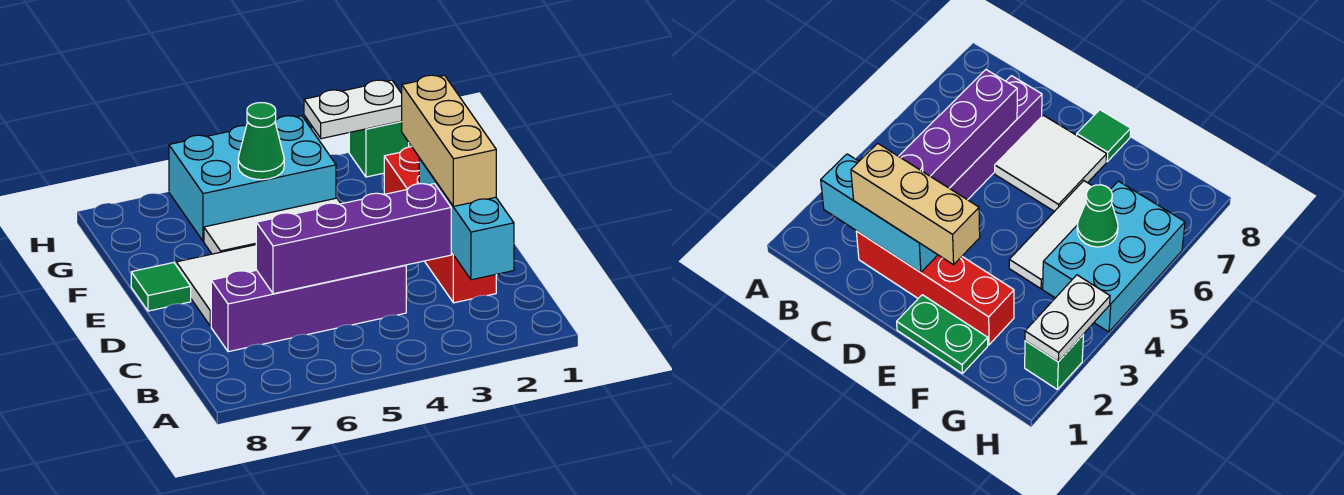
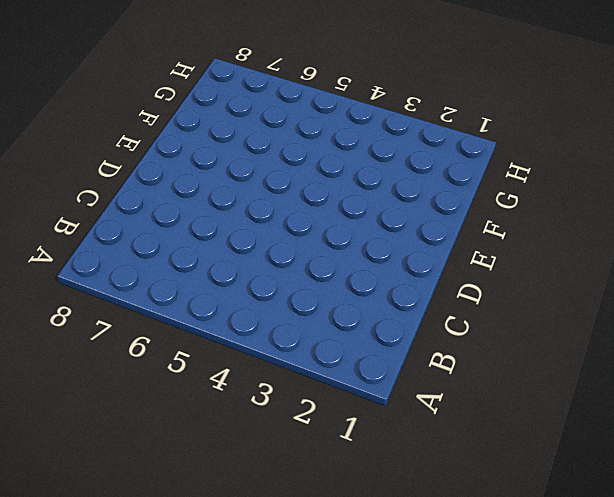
none -> red brick C2:F2 level 1
none -> purple brick C4:C7 level 1
none -> white tile D6:E7 level 1

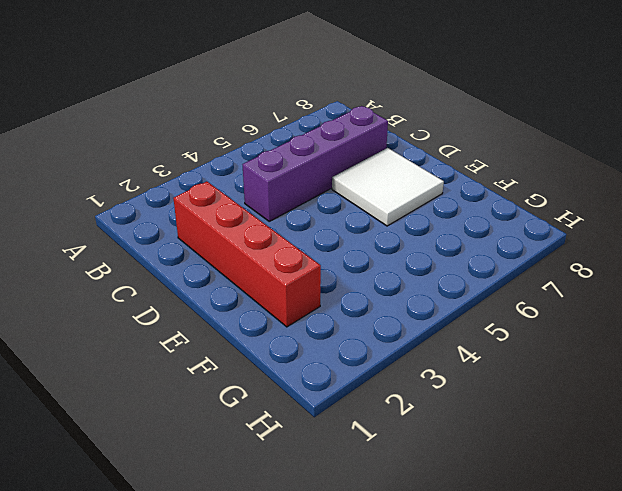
none -> green plate E1:F1 level 1
none -> green tile E8 level 1
none -> white tile F4:F6 level 1

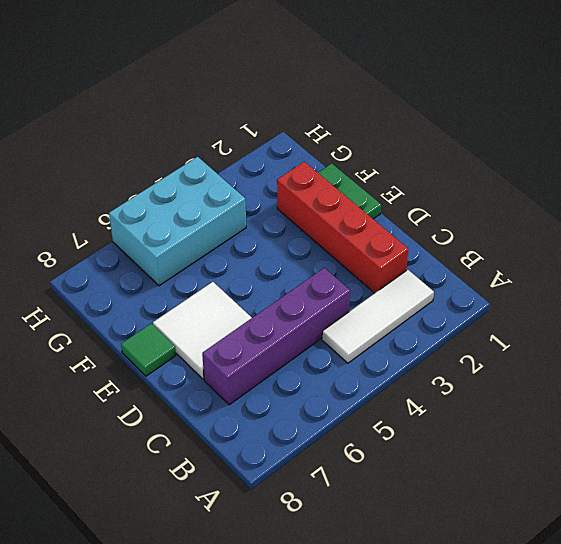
white tile B2:B4 level 1 -> white tile F4:F6 level 1
none -> green brick H2 level 1
none -> cyan brick B2:D2 level 2
none -> purple brick C3:C6 level 2

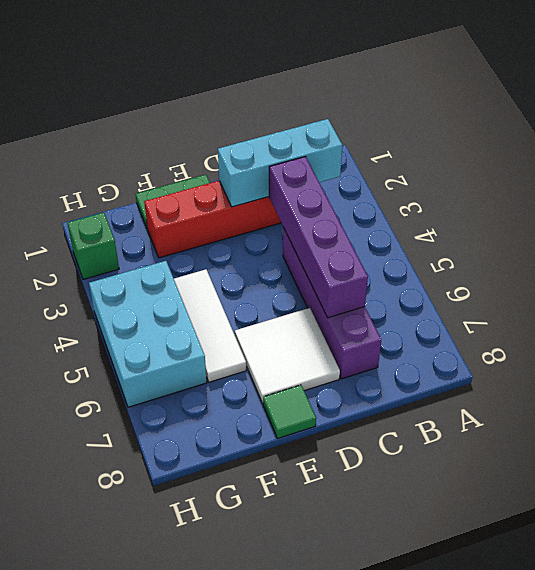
none -> green cone G5 level 2
none -> white plate H2:H3 level 2
none -> tan brick C2:E2 level 3

